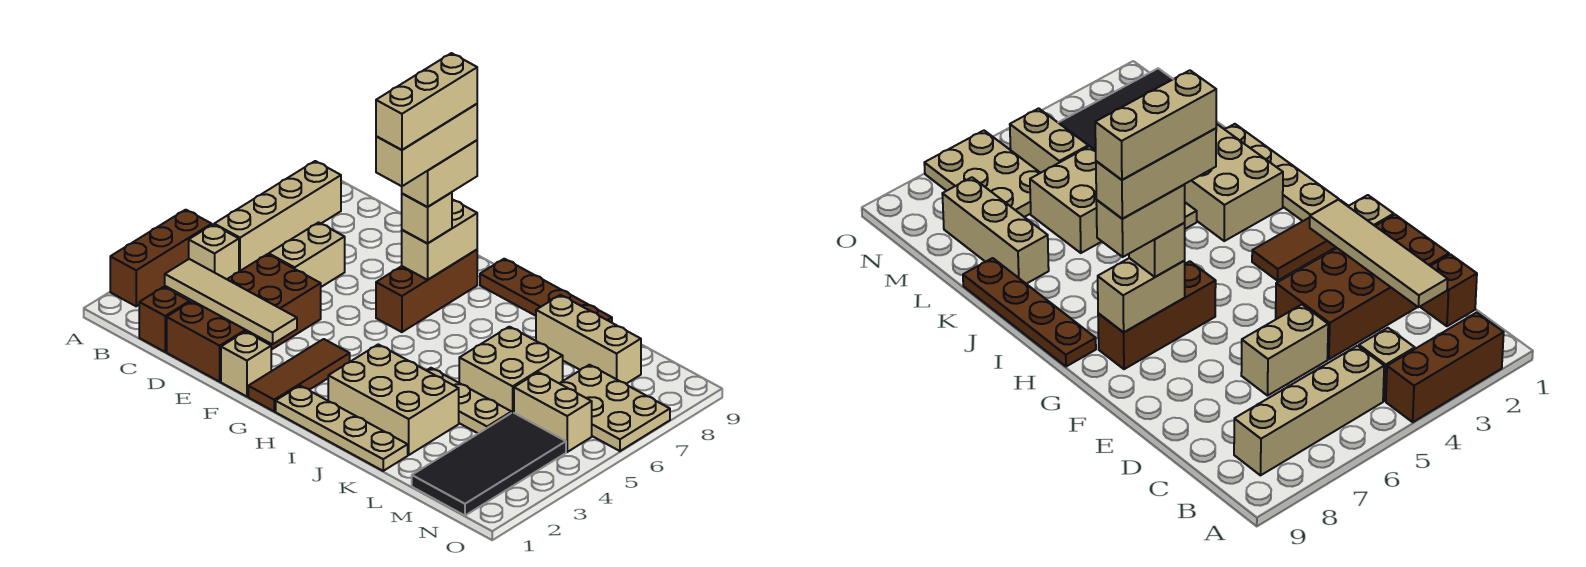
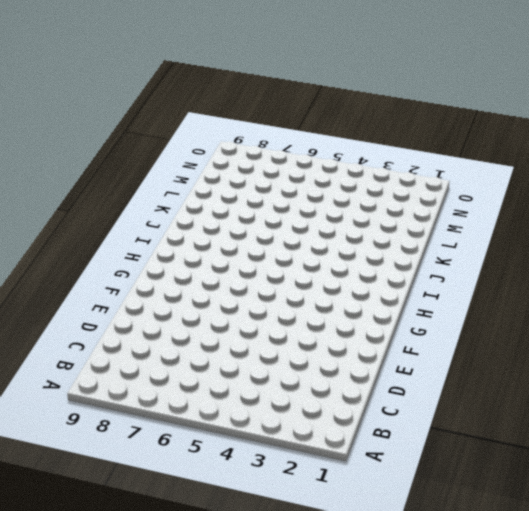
none -> brown brick A2:A4 level 1
none -> tan brick B4 level 1
none -> tan brick B5:B8 level 1

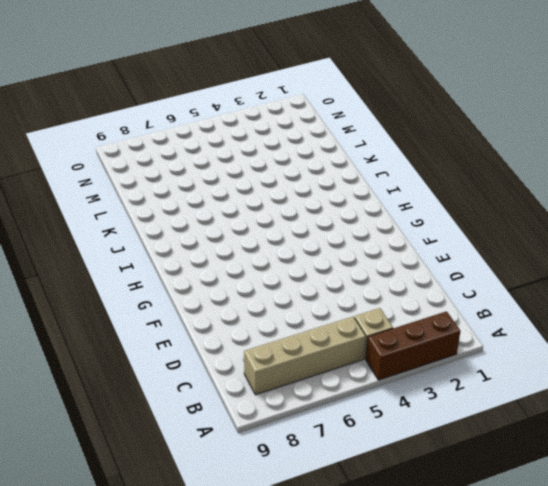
none -> brown brick C1 level 1
none -> brown brick D1:E4 level 1
none -> tan brick D5:D6 level 1

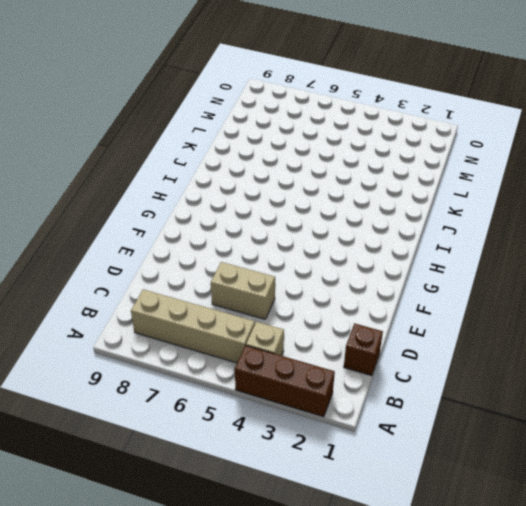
none -> brown brick D1:E4 level 1
none -> tan brick F1 level 1
none -> brown tile G1:G3 level 1

